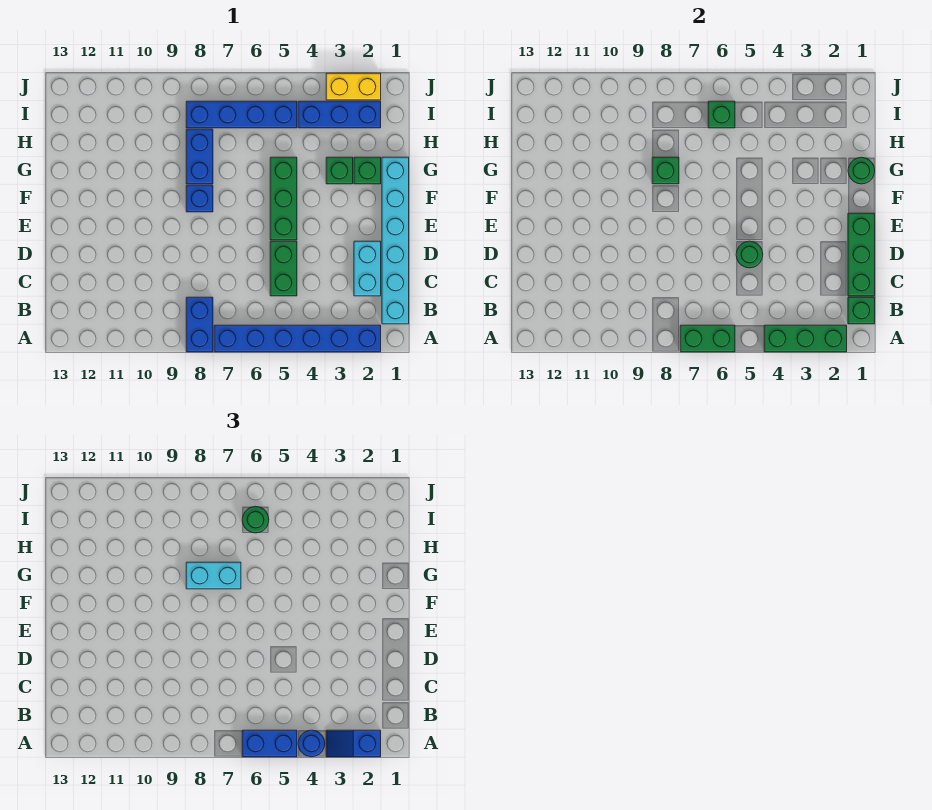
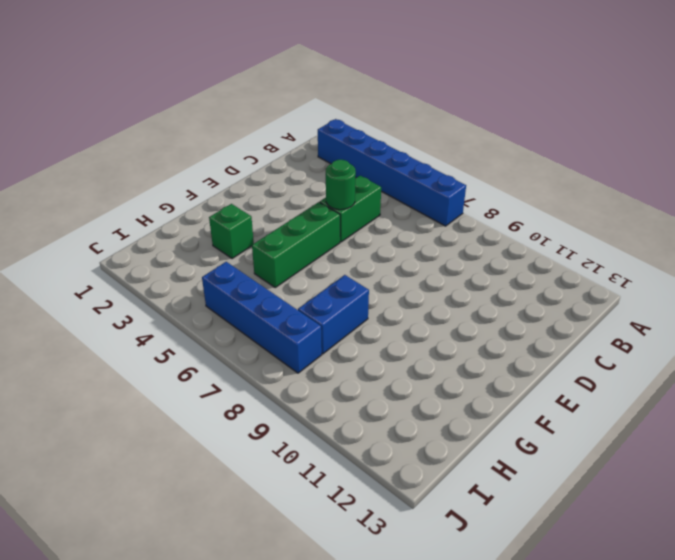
none -> blue brick A8:B8 level 1
none -> cyan brick B1:G1 level 1
none -> cyan brick C2:D2 level 1

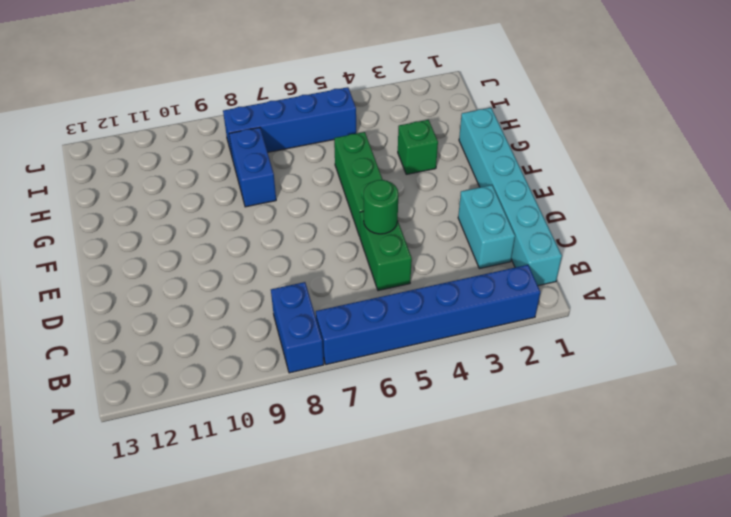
none -> blue brick F8 level 1
none -> green brick G2 level 1
none -> blue brick I2:I4 level 1

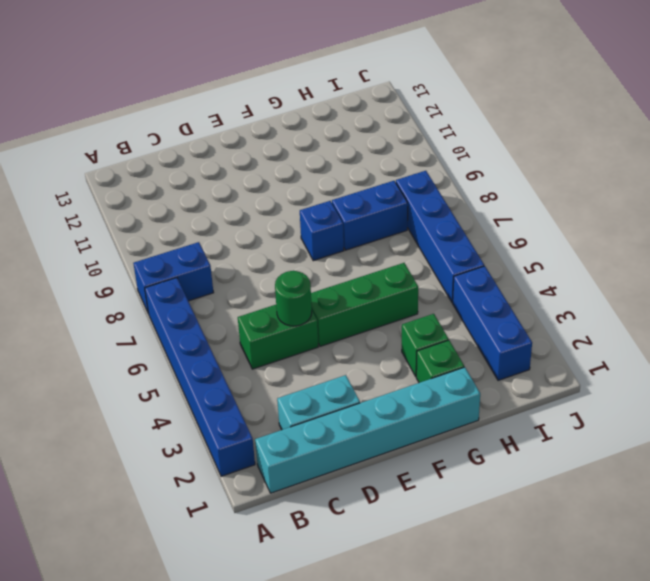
none -> yellow brick J2:J3 level 1
none -> green brick A2:A4 level 2
none -> green brick A6:A7 level 2

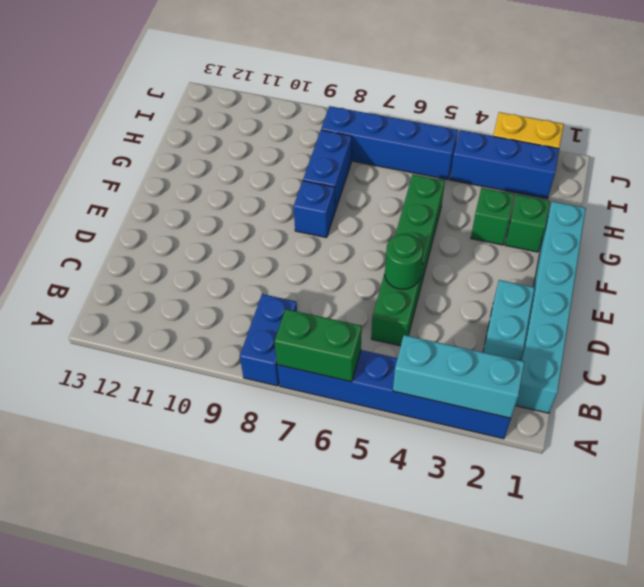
cyan brick A2:A4 level 2 -> green brick A2:A4 level 2
none -> green brick B1 level 2
none -> green brick C1:E1 level 2
none -> green round brick G1 level 2

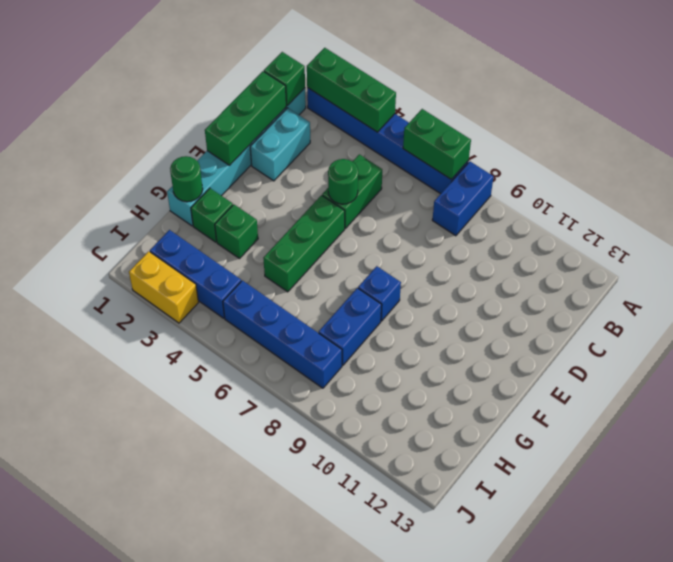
none -> green brick G8 level 2
none -> green brick I6 level 2
none -> blue slope A2:A3 level 3 top 2

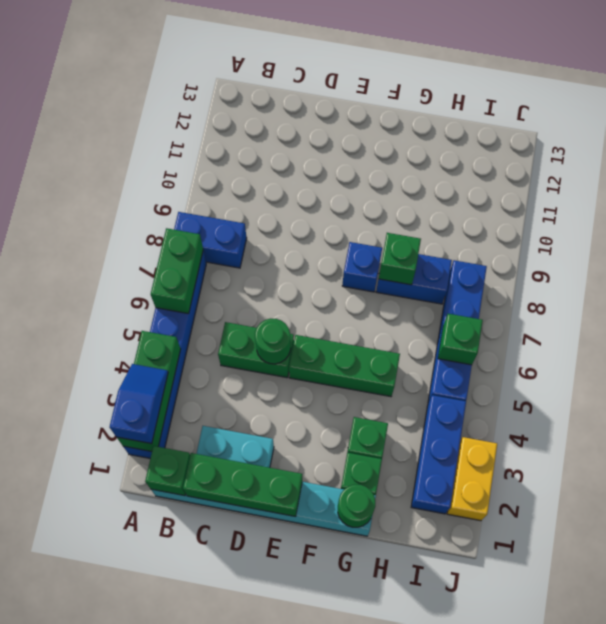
none -> blue round brick A4 level 3
none -> blue brick A5:A6 level 3
none -> cyan brick G7:G8 level 3

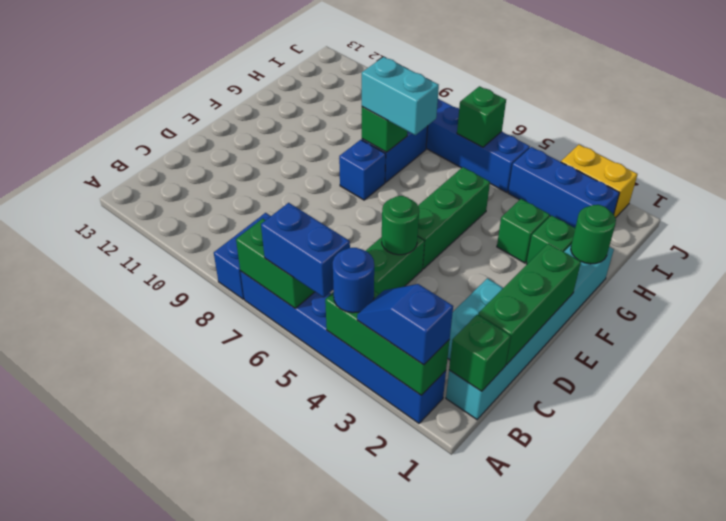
none -> green round brick I6 level 3

